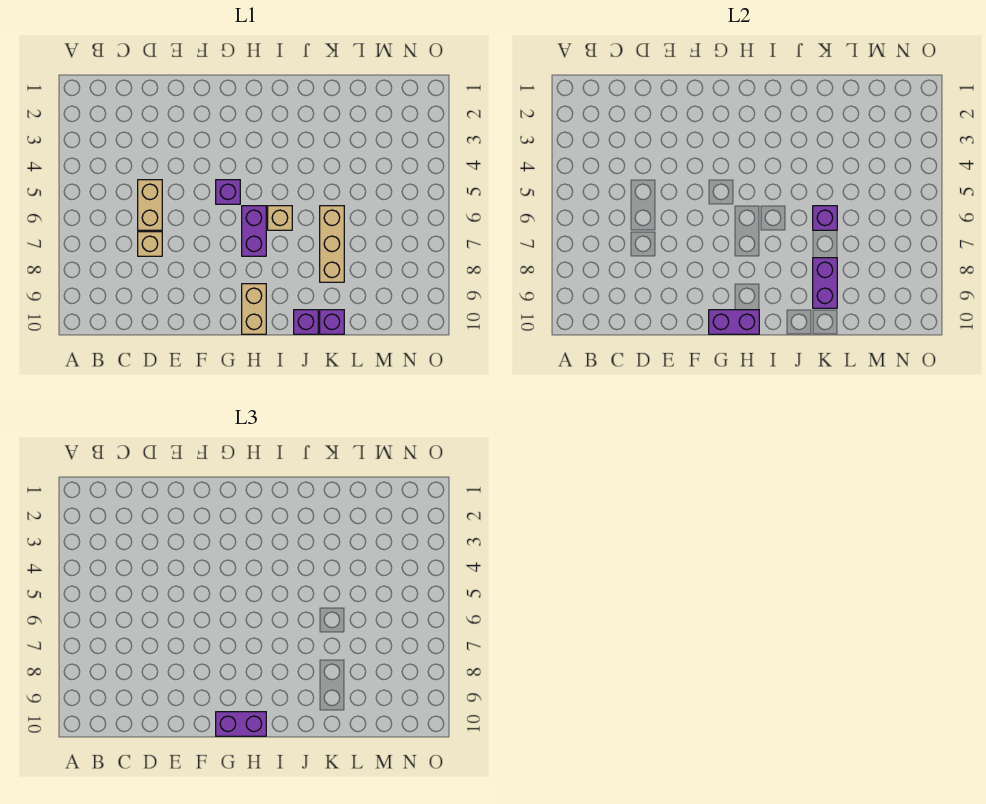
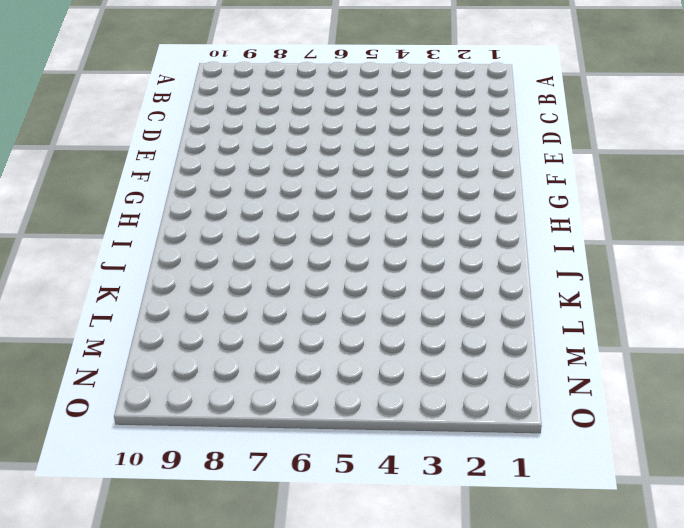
none -> tan brick D5:D6 level 1
none -> tan brick D7 level 1
none -> purple brick G5 level 1

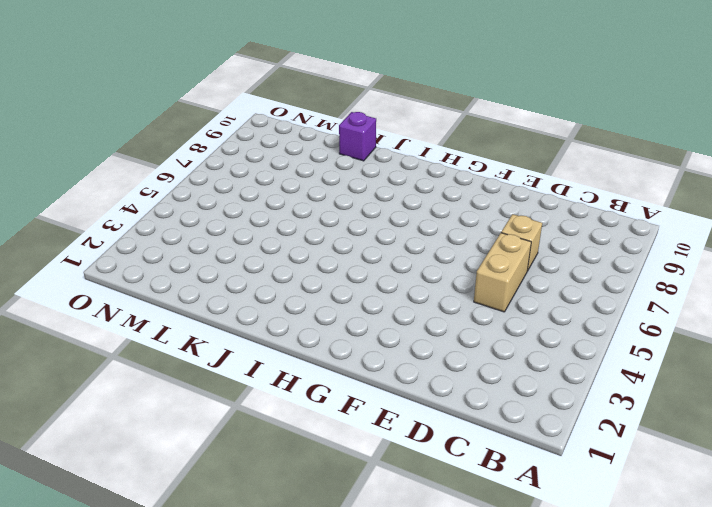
none -> purple brick G5 level 1
none -> purple brick H6:H7 level 1
none -> tan brick H9:H10 level 1

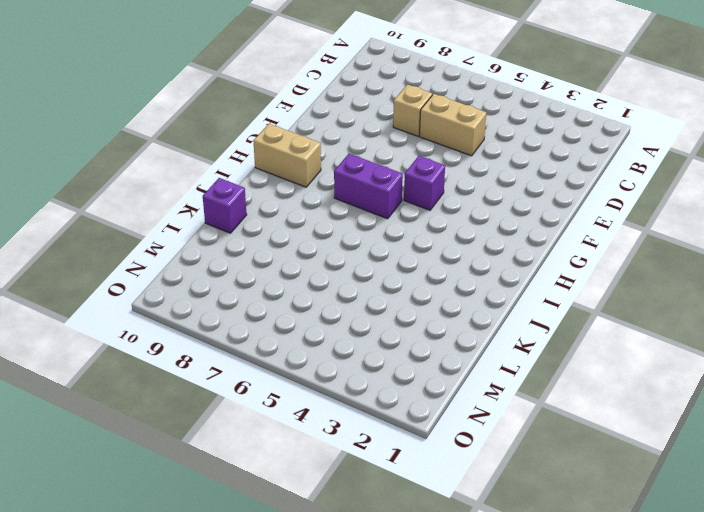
none -> tan brick I6 level 1
none -> purple brick J10 level 1
none -> tan brick K6:K8 level 1

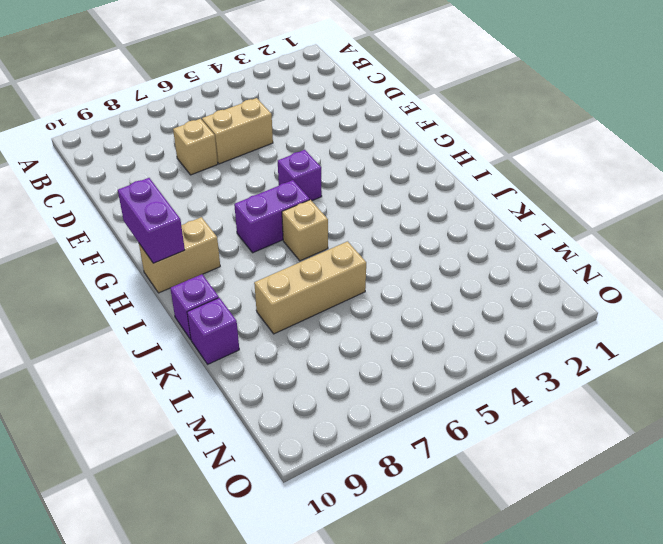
none -> purple brick K6 level 2
none -> purple brick K8:K9 level 2
none -> purple brick G10:H10 level 3

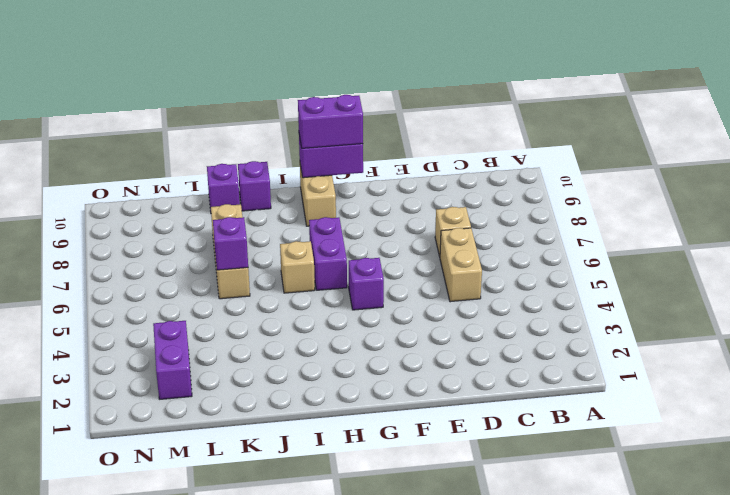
purple brick M2:M3 level 1 -> purple brick K8:K9 level 2

